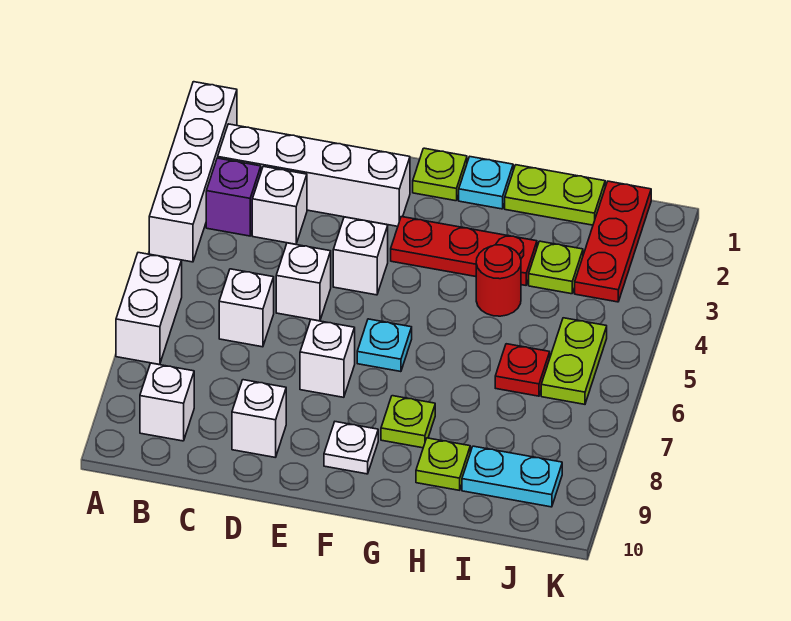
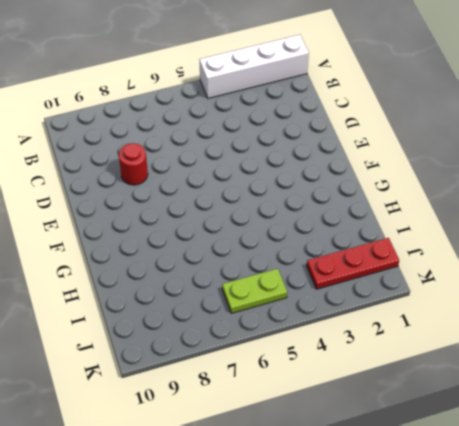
red round brick D8 level 1 -> red round brick H4 level 1
none -> white brick A6:A7 level 1
none -> white brick B2:E2 level 1
none -> purple brick B3 level 1

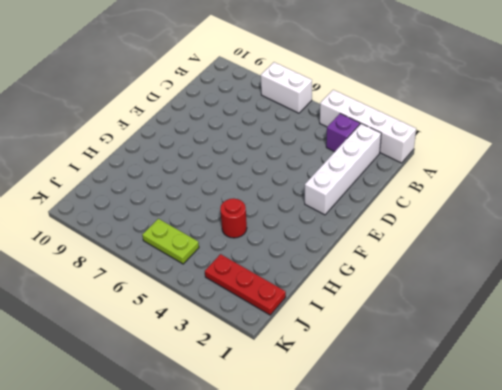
none -> white brick B9 level 1
none -> white brick C3 level 1
none -> white brick C6 level 1

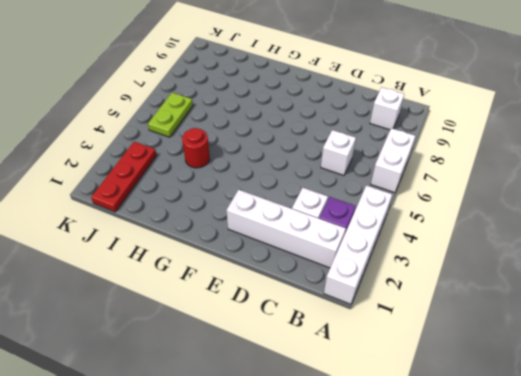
none -> white brick D5 level 1
none -> white brick D9 level 1
none -> white brick E4 level 1

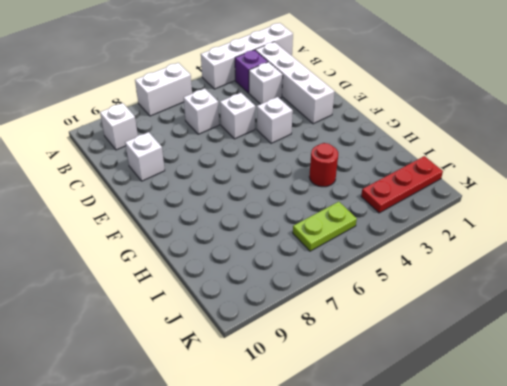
none -> white brick E7 level 1
none -> lime plate F1 level 1
none -> red plate F3:H3 level 1

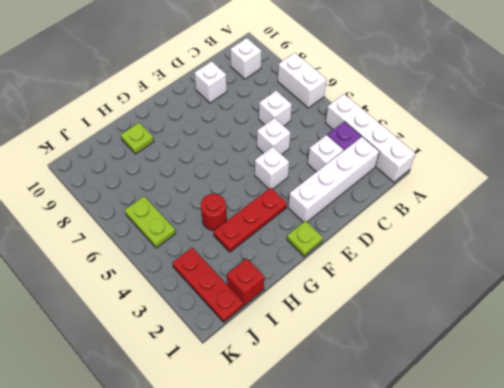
red brick I1 level 1 -> lime plate H1:I1 level 1
none -> white brick E7 level 1
none -> cyan plate F6 level 1
none -> white plate F9 level 1

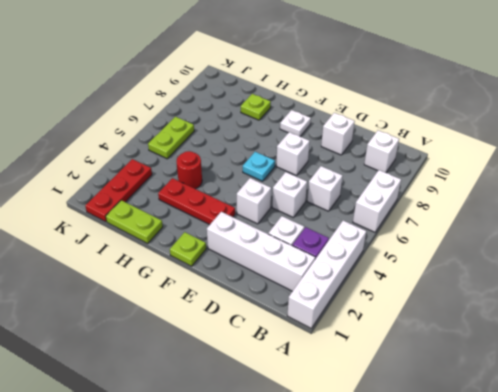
none -> cyan plate G1 level 1
none -> lime plate G8 level 1
none -> lime plate I3 level 1

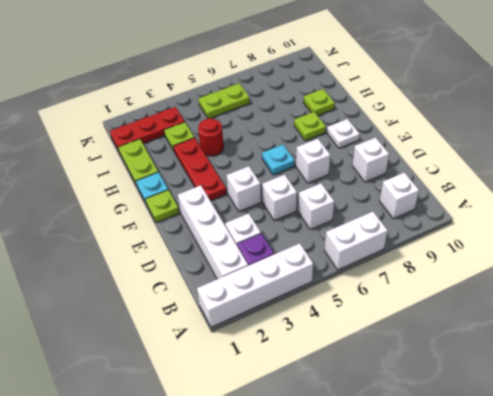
none -> red plate I6 level 1
none -> cyan plate I9:J9 level 1

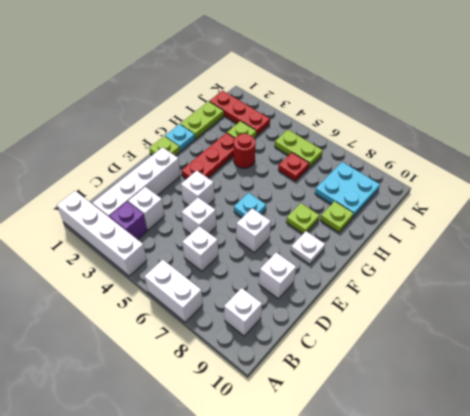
cyan plate I8:J9 level 1 -> cyan plate I9:J9 level 1

